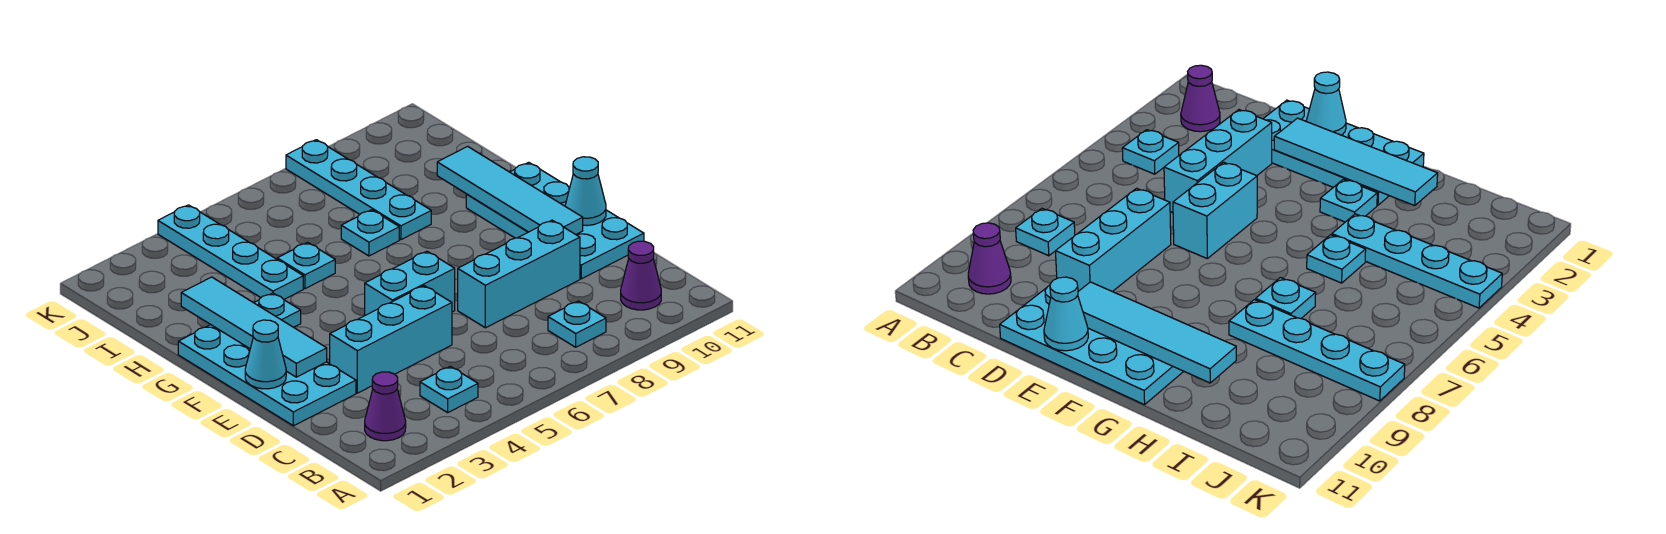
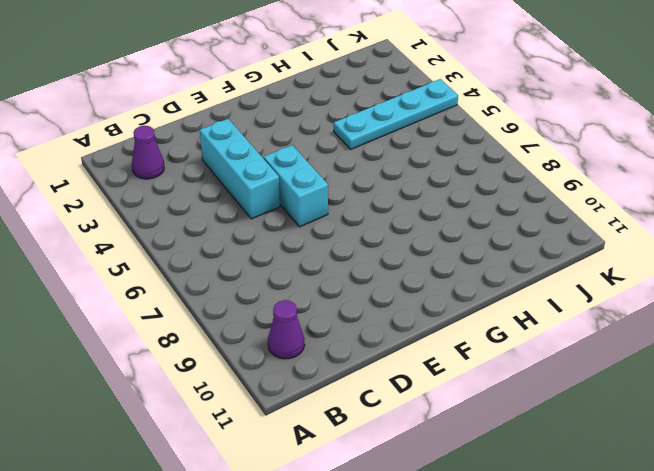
none -> cyan plate B4 level 1
none -> cyan plate B8 level 1
none -> cyan plate D1:G2 level 1

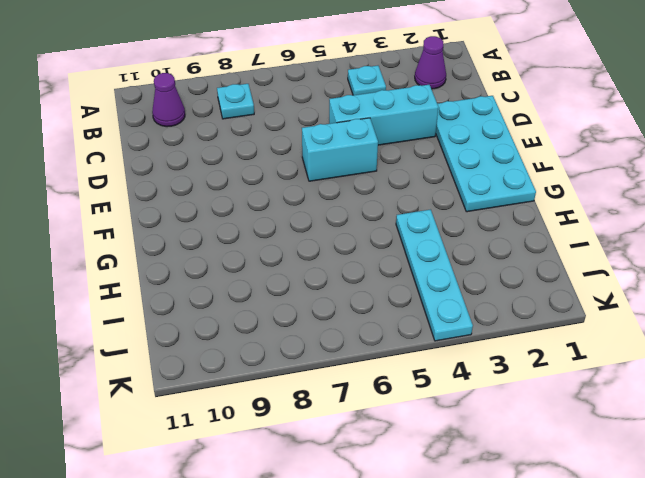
none -> cyan brick D7:D9 level 1
none -> cyan plate D10:G11 level 1
none -> cyan plate G3 level 1

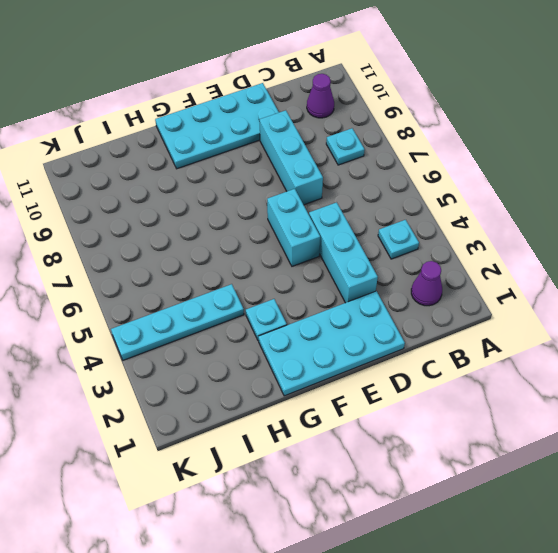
none -> cyan plate H5 level 1
none -> cyan plate H7 level 1
none -> cyan plate H8:K8 level 1

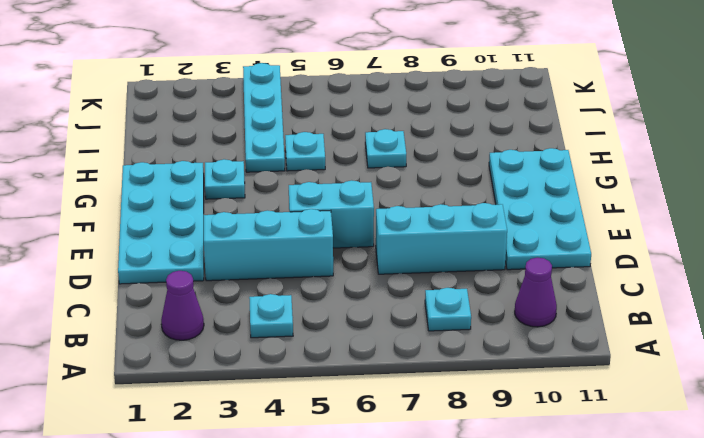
none -> cyan plate H8:K8 level 1
none -> cyan cone E1 level 2
none -> cyan tile E2:H2 level 2

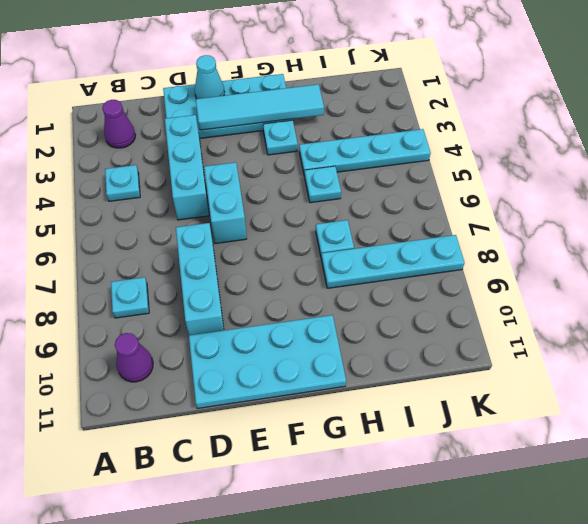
none -> cyan tile E10:H10 level 2
none -> cyan cone E11 level 2

